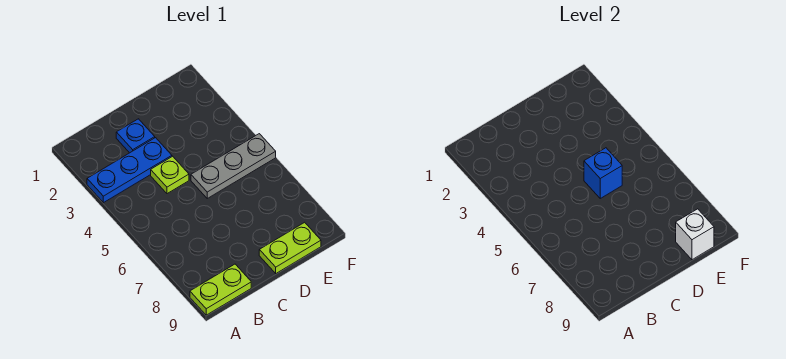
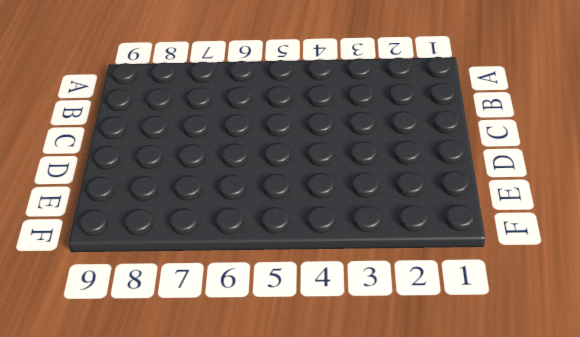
none -> blue plate A3:C3 level 1
none -> lime plate A9:B9 level 1

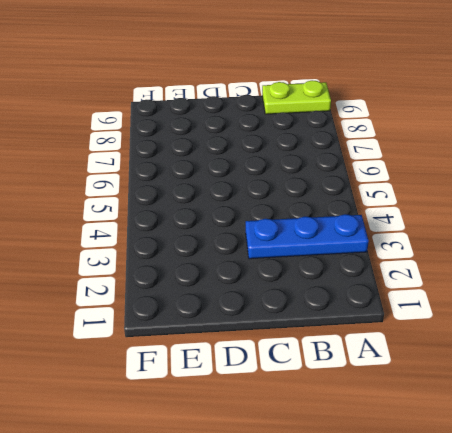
none -> blue plate C2 level 1
none -> lime plate C4 level 1

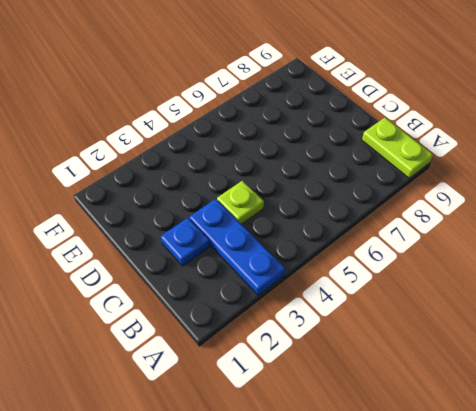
none -> grey plate D5:F5 level 1
none -> lime plate D9:E9 level 1

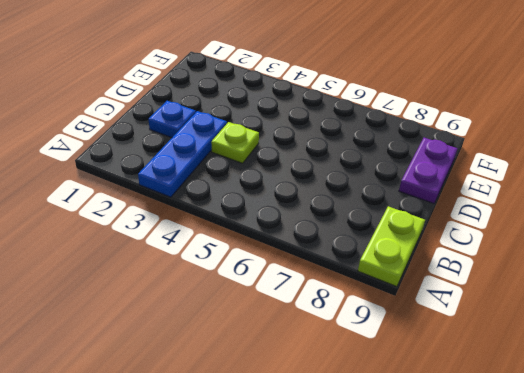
purple plate D9:E9 level 1 -> lime plate D9:E9 level 1
none -> grey plate D5:F5 level 1
none -> blue brick D5 level 2

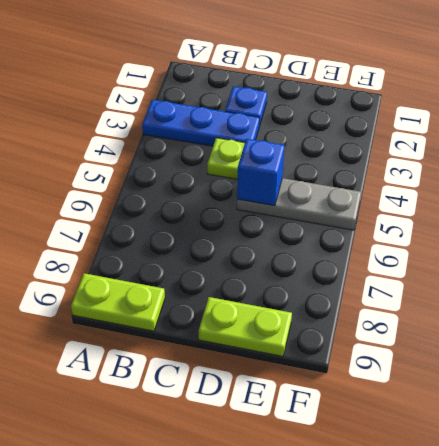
none -> white brick E9 level 2

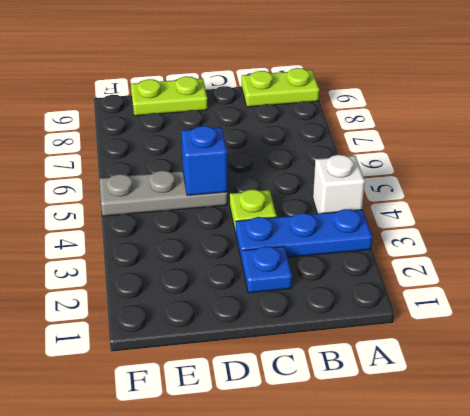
white brick A4 level 1 -> white brick E9 level 2

